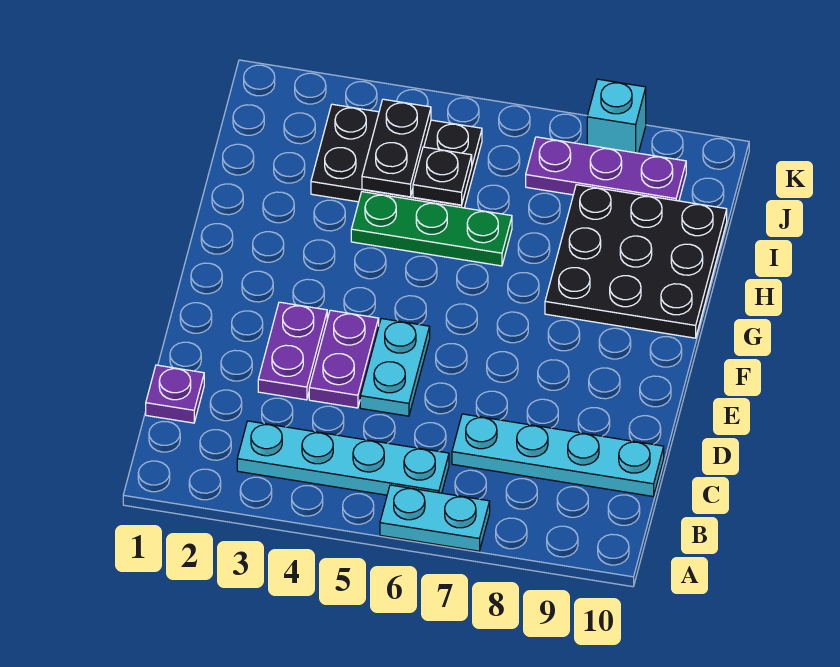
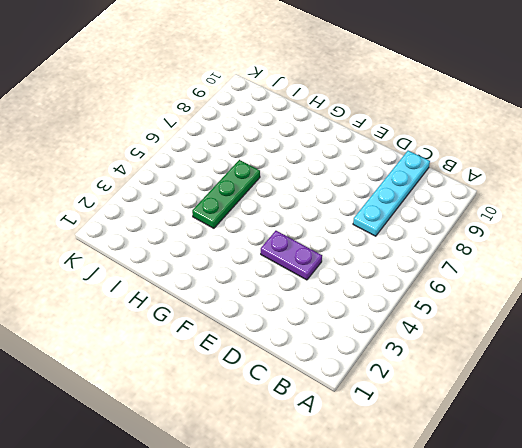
none -> cyan plate A6:A7 level 1
none -> cyan plate B3:B6 level 1
none -> purple plate C1 level 1

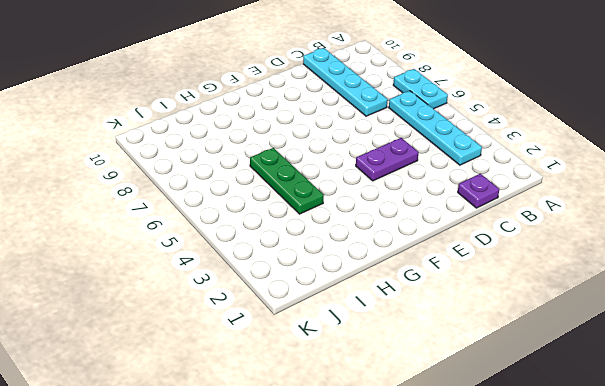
none -> purple plate D3:E3 level 1
none -> cyan plate D5:E5 level 1
none -> black plate G8:I10 level 1

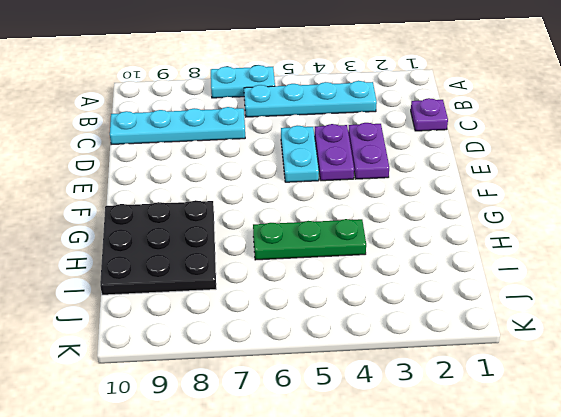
none -> black plate I3:J5 level 1
none -> purple plate J7:J9 level 1
none -> cyan brick K8 level 1

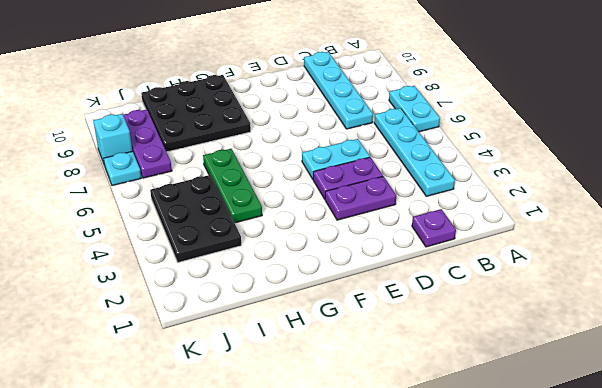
cyan plate K7 level 1 -> none
none -> black plate I4:J4 level 2
none -> black plate I5 level 2

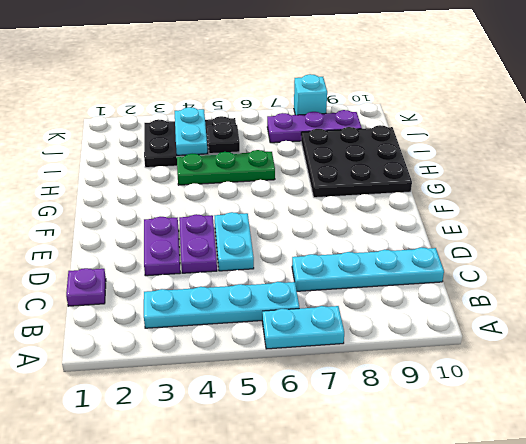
cyan plate I4:J4 level 2 -> black plate I4:J4 level 2

